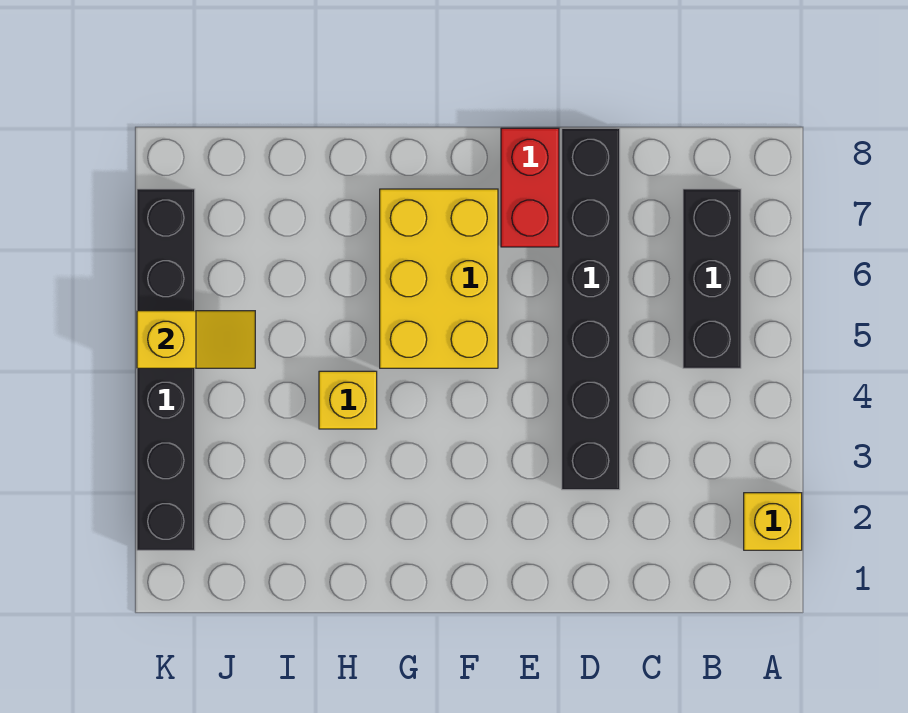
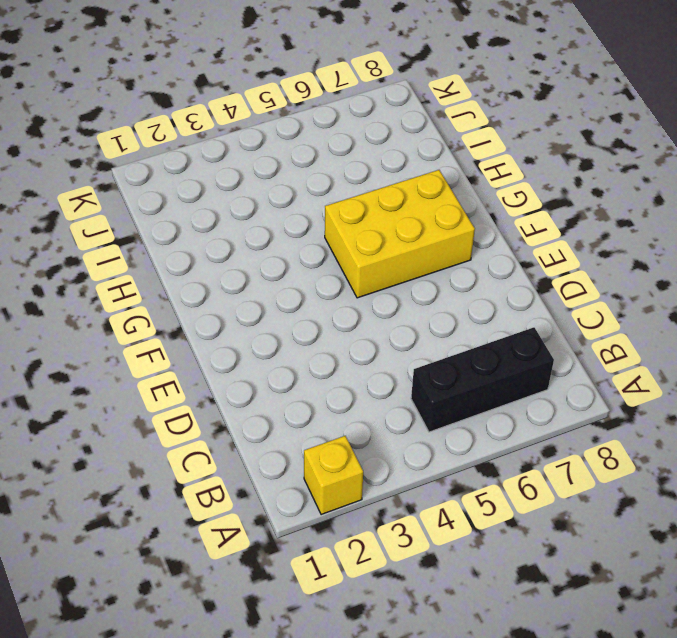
none -> black brick D3:D8 level 1
none -> red brick E7:E8 level 1

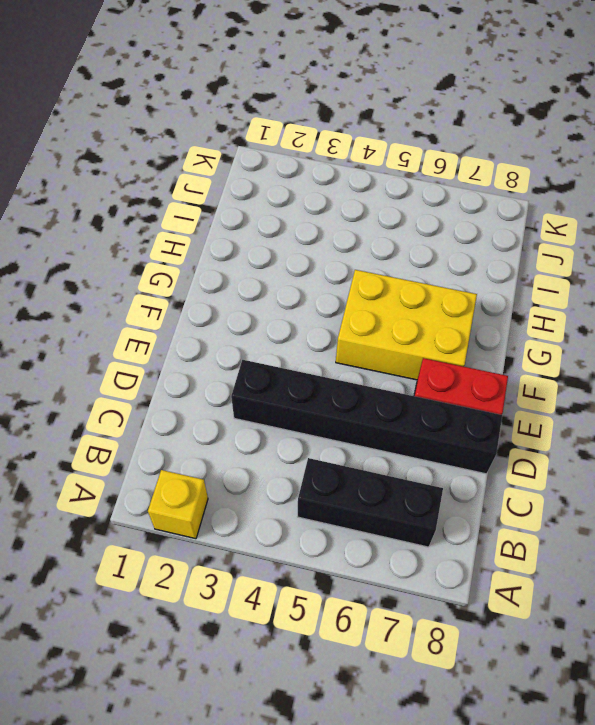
none -> yellow brick H4 level 1
none -> black brick K2:K7 level 1

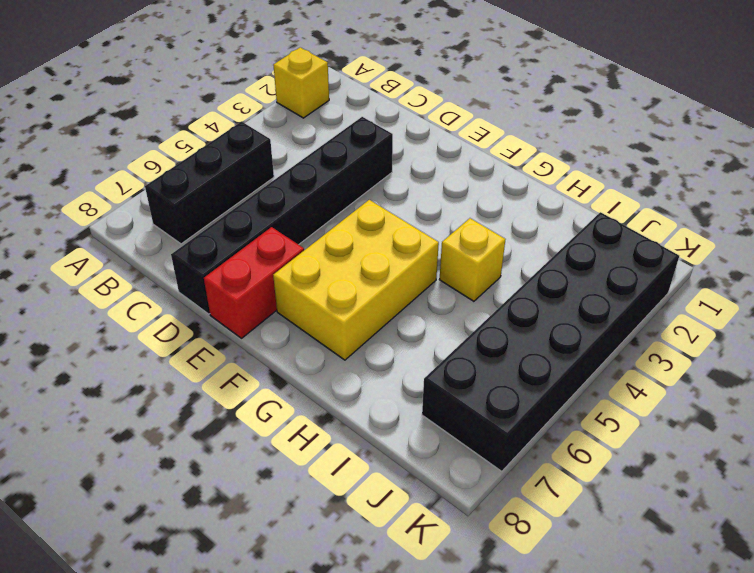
black brick J2:K7 level 1 -> black brick K2:K7 level 1
none -> yellow slope J5:K5 level 2 top K

